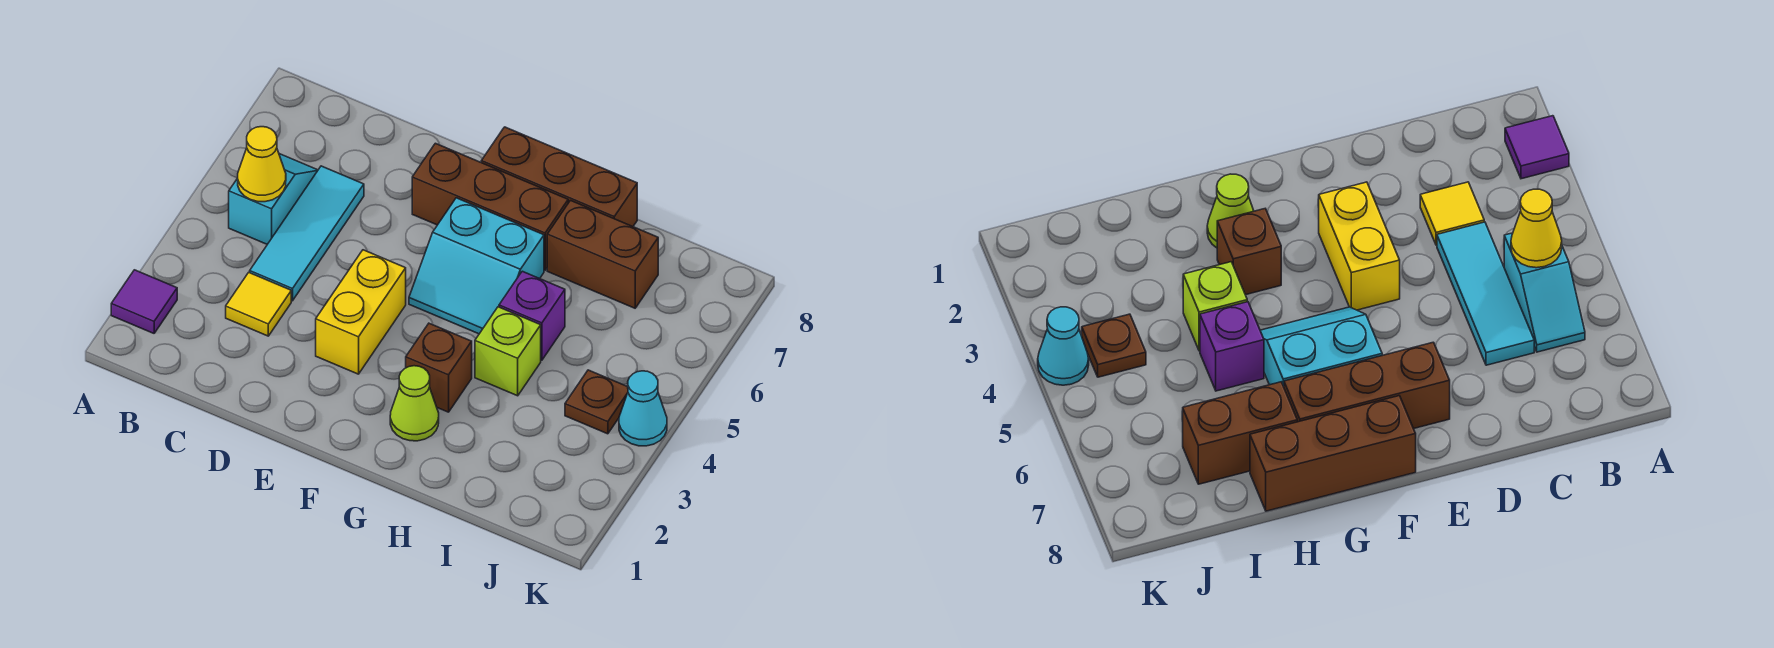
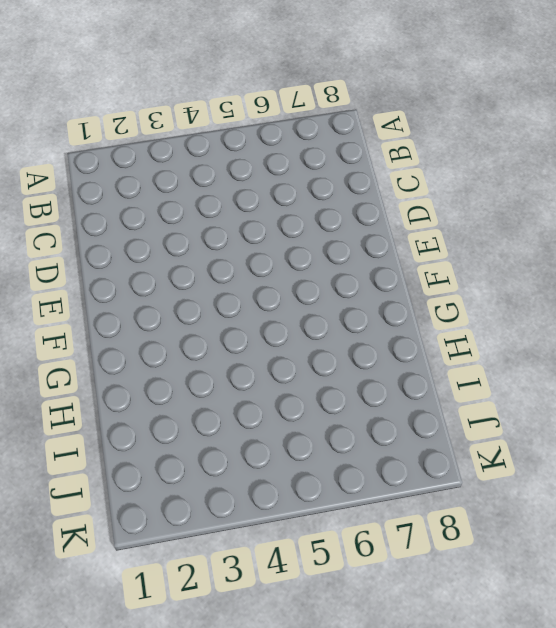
none -> purple tile A2 level 1
none -> cyan slope B5:B6 level 1 top 5
none -> yellow tile C3 level 1

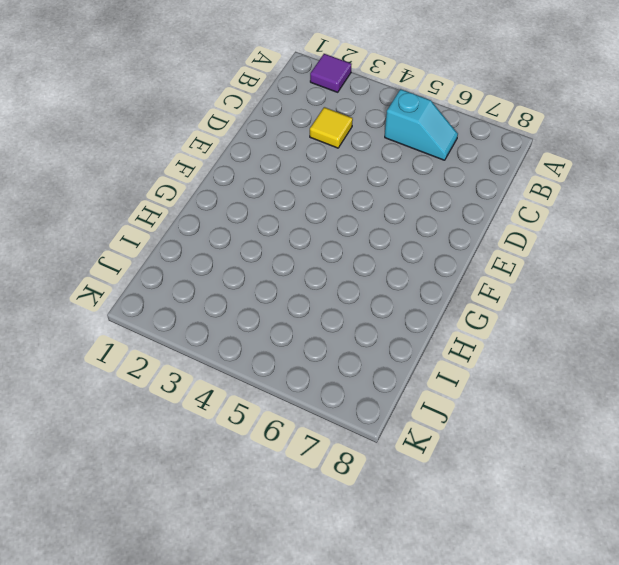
none -> cyan tile C4:C6 level 1
none -> yellow brick E3:E4 level 1
none -> brown brick E7:G7 level 1

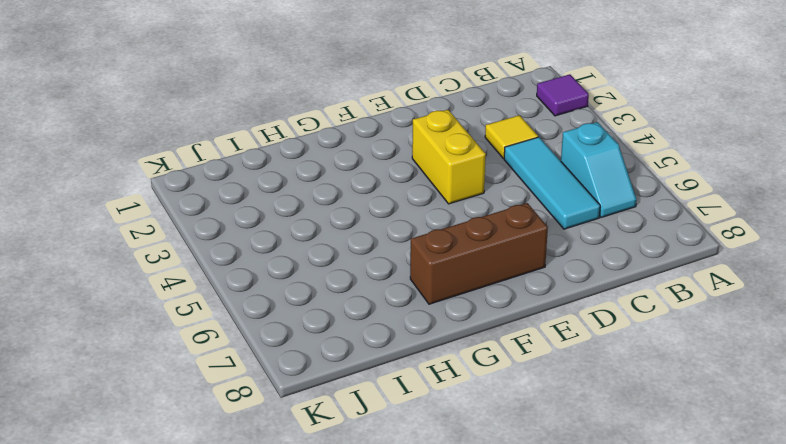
none -> cyan slope F5:G6 level 1 top 6
none -> brown brick F8:H8 level 1
none -> lime cone G2 level 1

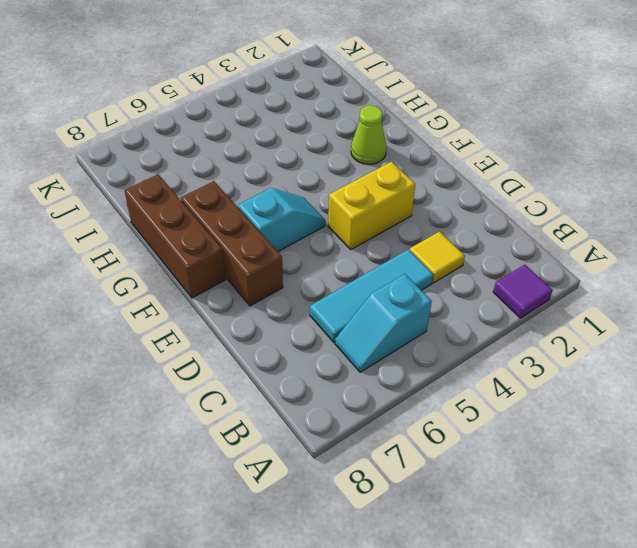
cyan slope F5:F6 level 1 top 6 -> cyan slope F5:G6 level 1 top 6
none -> brown brick G3 level 1
none -> lime brick H4 level 1
none -> purple brick H5 level 1

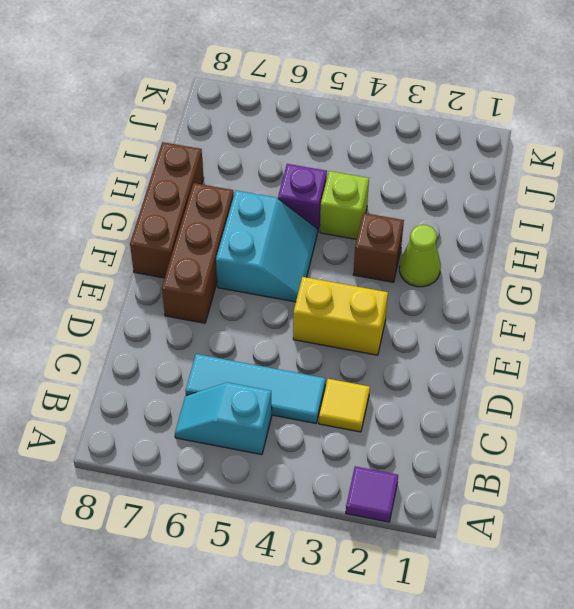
none -> brown brick H7:I7 level 1
none -> brown plate J4 level 1
none -> cyan cone K4 level 1

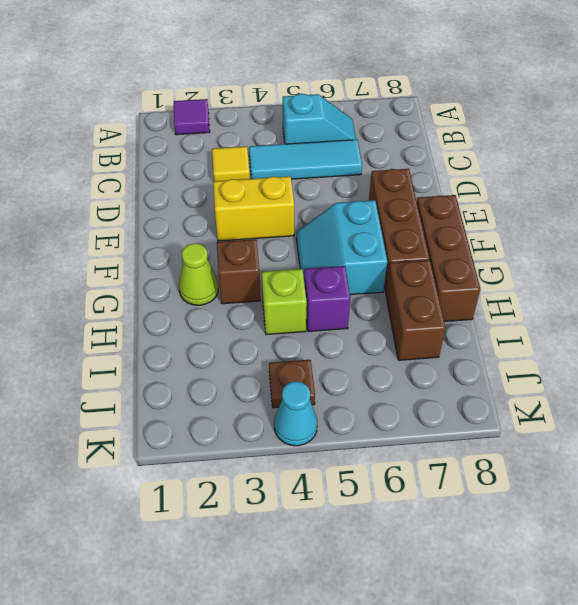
none -> yellow cone B5 level 2

